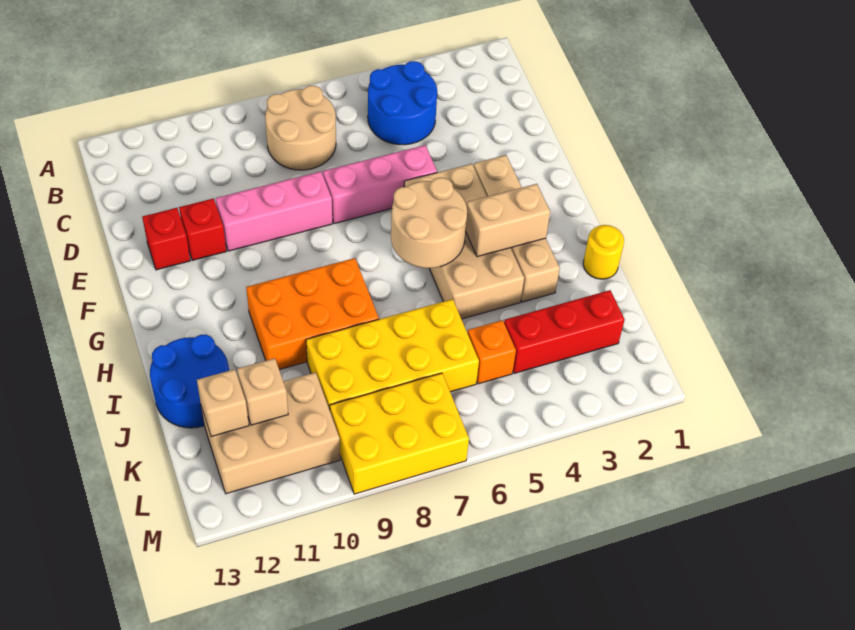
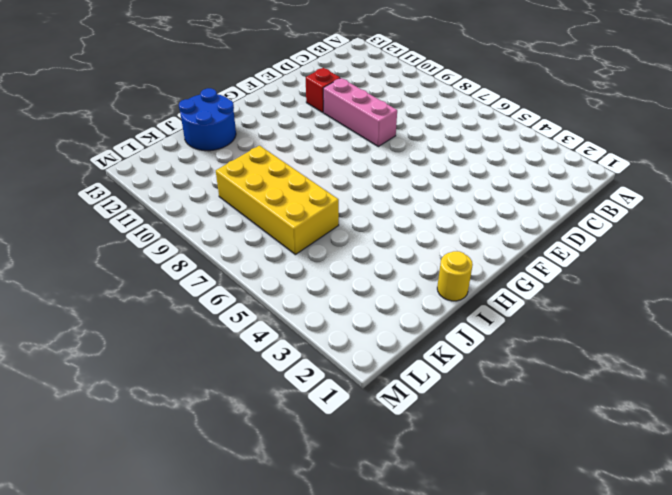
none -> blue round brick B4:C5 level 1
none -> tan round brick B7:C8 level 1
none -> pink brick E5:E7 level 1

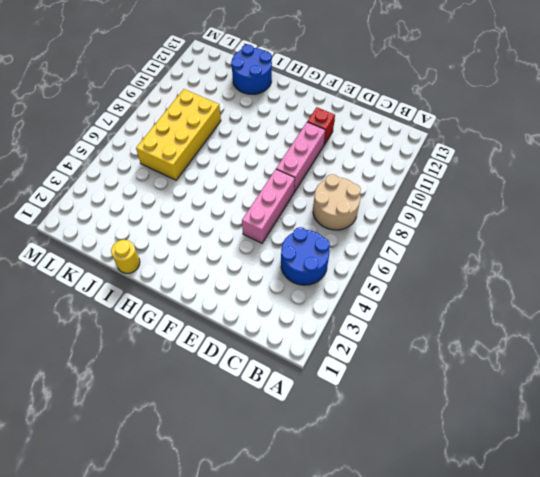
none -> red brick E12 level 1
none -> tan brick F3:I3 level 1
none -> tan brick F4:I5 level 1

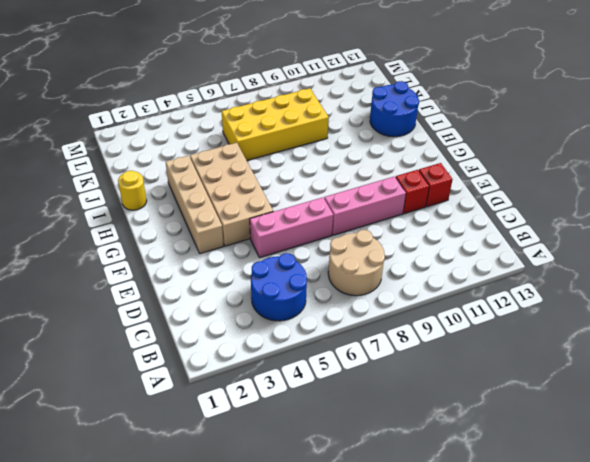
none -> orange brick H8:I10 level 1
none -> red brick K2:K4 level 1
none -> orange brick K5 level 1

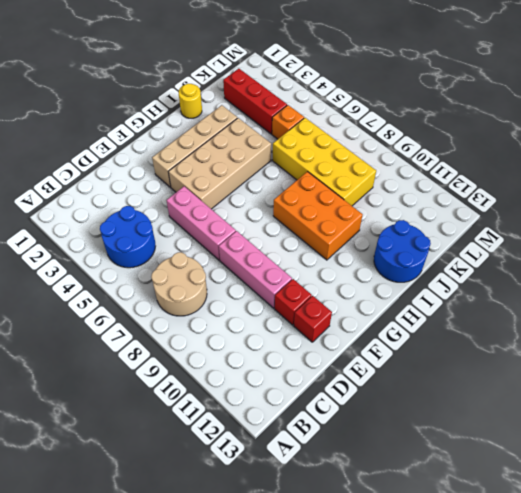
none -> tan brick K10:L12 level 1
none -> yellow brick L7:M9 level 1
none -> tan round brick G5:H6 level 2

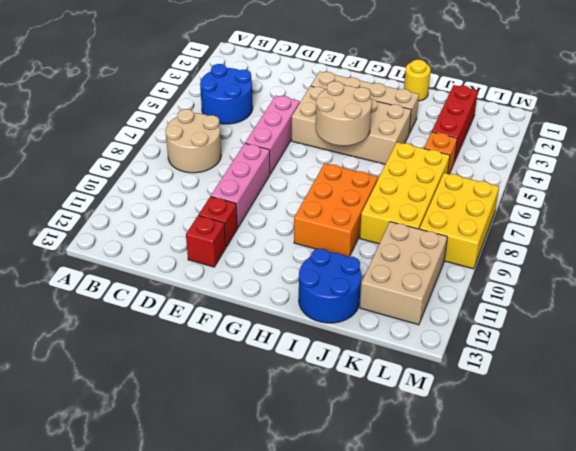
none -> tan brick H3:H4 level 2
none -> tan brick K11 level 2
none -> tan brick K12 level 2

